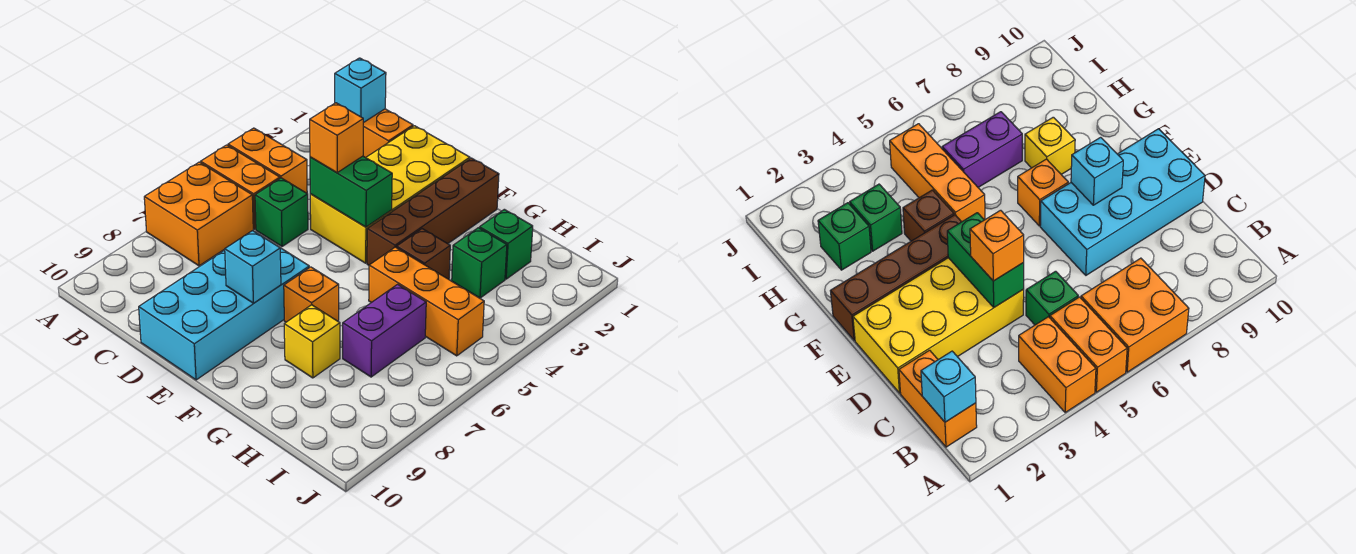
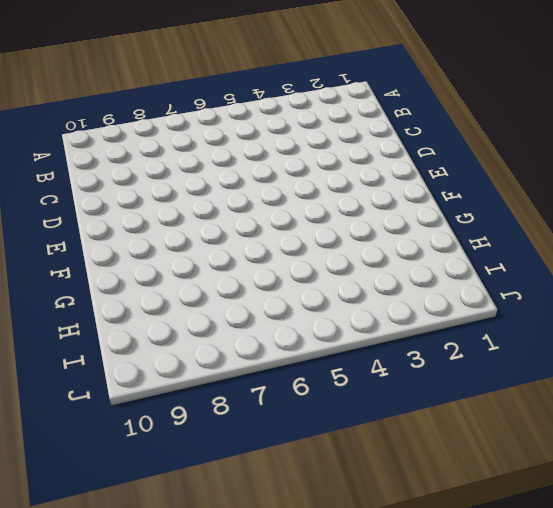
none -> orange brick A4:B4 level 1
none -> orange brick A5:B5 level 1
none -> orange brick A6:B7 level 1

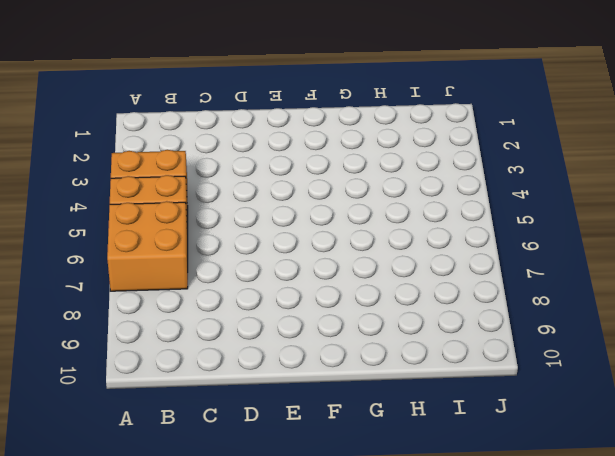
none -> orange brick B1:C1 level 1
none -> green brick C5 level 1
none -> yellow brick D1:E4 level 1

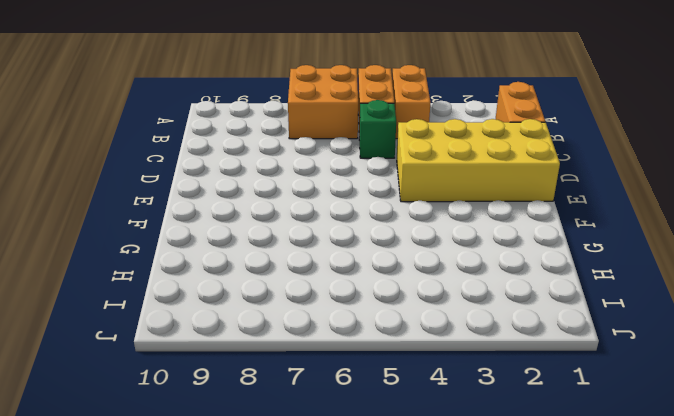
none -> cyan brick D7:E10 level 1
none -> brown brick F1:F4 level 1
none -> orange brick F7 level 1

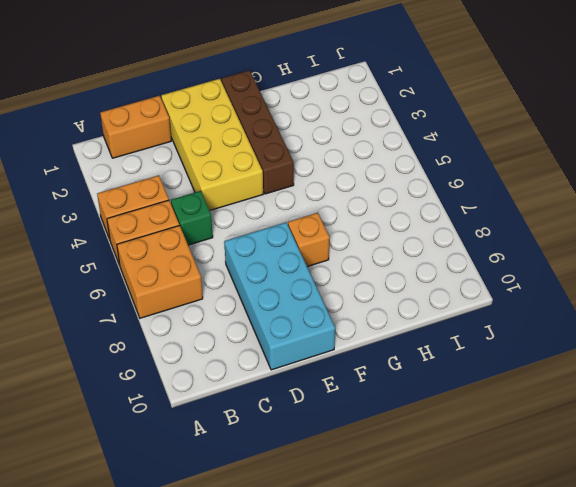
none -> brown brick G4 level 1
none -> orange brick G5:I5 level 1
none -> yellow brick G8 level 1

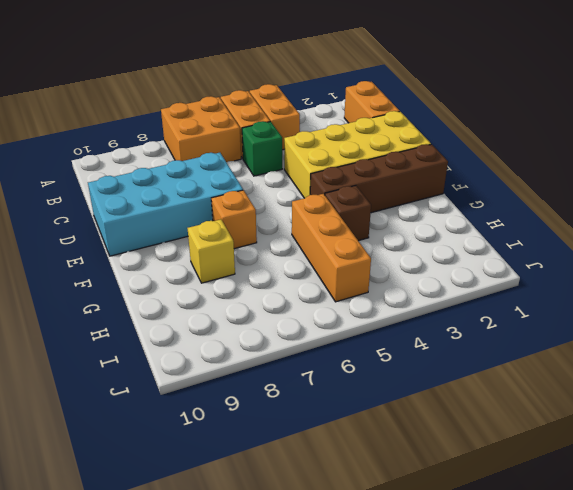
none -> green brick H2 level 1
none -> green brick H3 level 1
none -> purple brick H6:H7 level 1

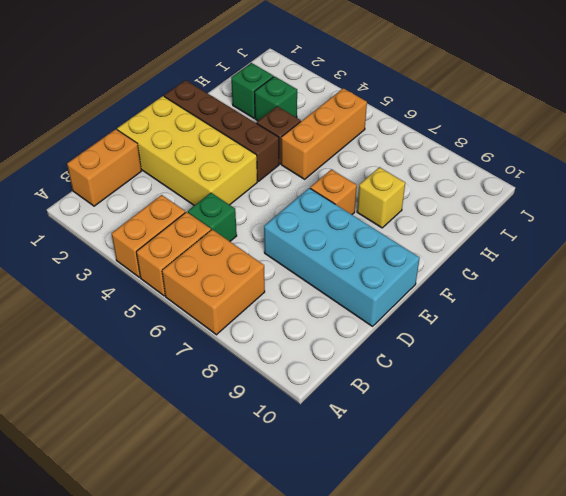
none -> purple brick H6:H7 level 1
none -> cyan brick B1 level 2
none -> green brick D4:E4 level 2

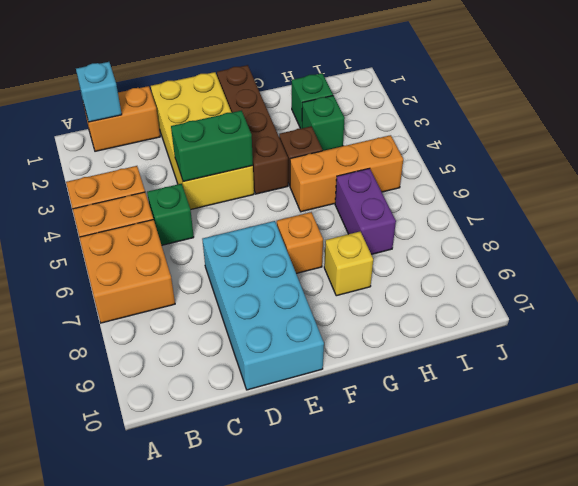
none -> cyan brick E8 level 2
none -> orange brick D4 level 3

